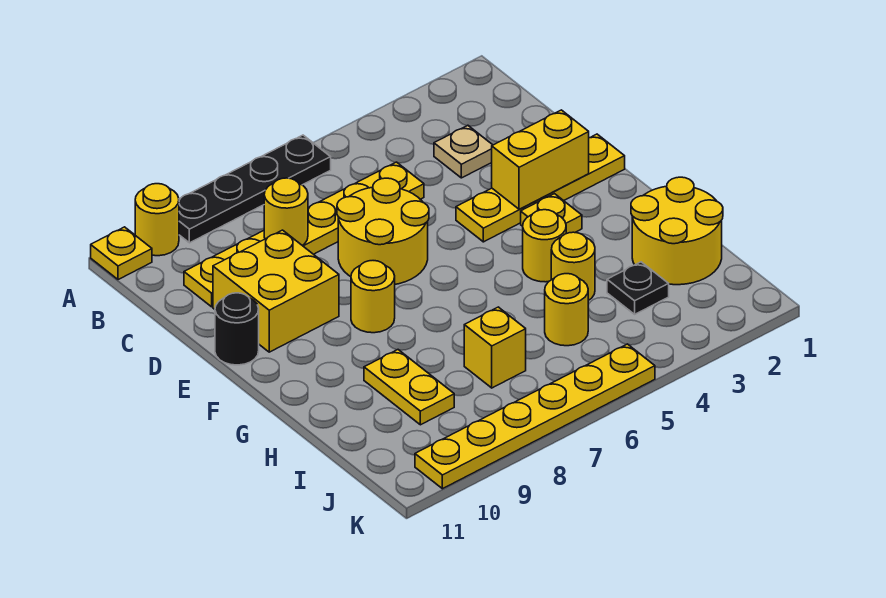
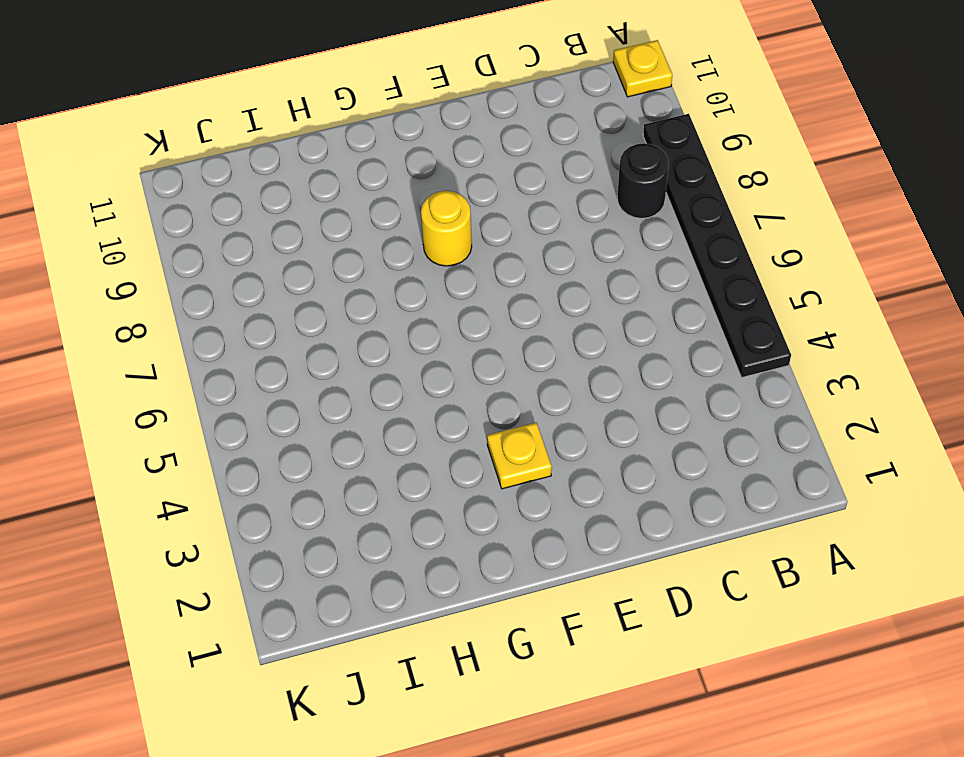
black plate A4:A9 level 1 -> black plate A6:A9 level 1
black round brick B8 level 1 -> black round brick E11 level 1
none -> yellow round brick A10 level 1
none -> tan plate C3 level 1
none -> yellow plate C5:C10 level 1

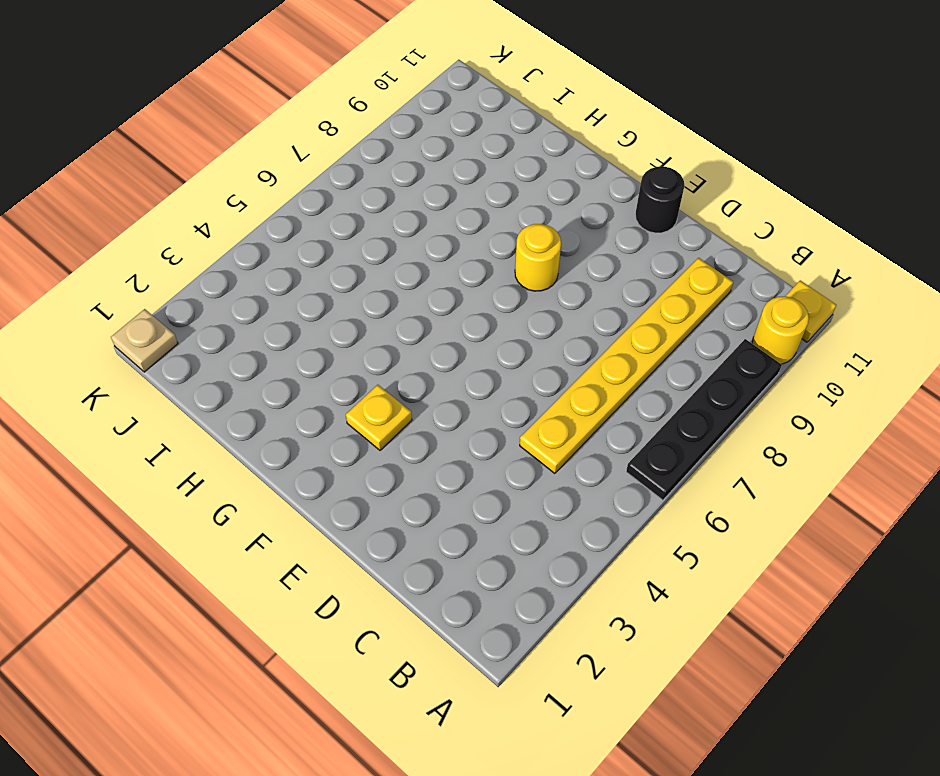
tan plate K1 level 1 -> tan plate C3 level 1
none -> yellow round brick D6:E7 level 1
none -> yellow brick D9:E10 level 1
none -> yellow plate E1:E4 level 1

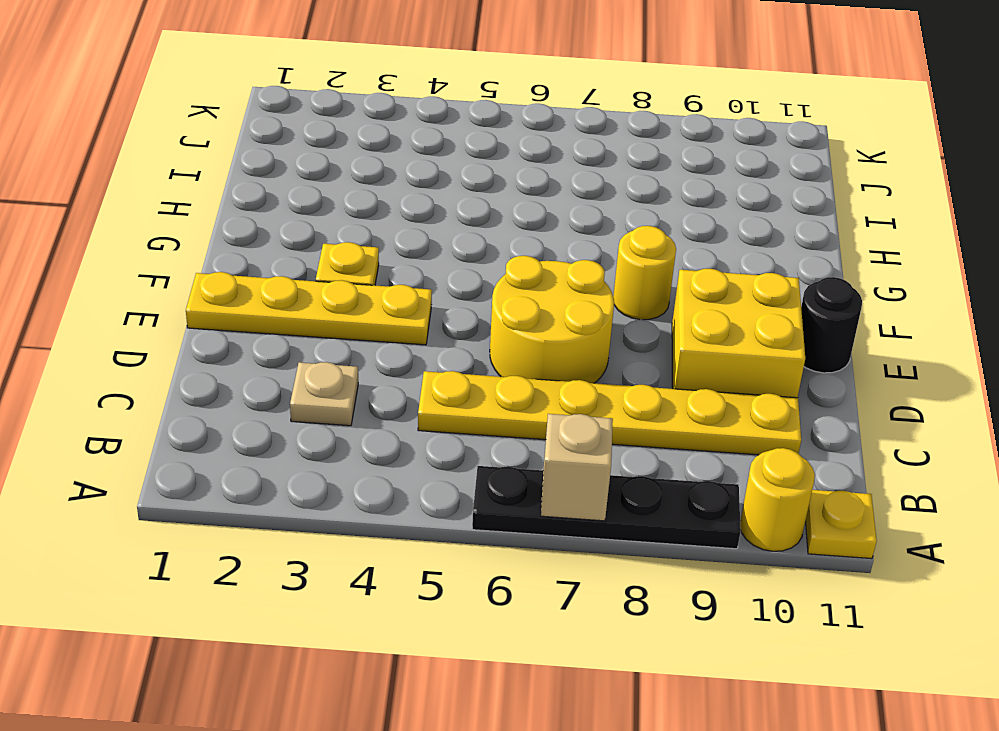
tan brick A7 level 2 -> none
none -> yellow round brick G4 level 1
none -> yellow round brick H1:I2 level 1
none -> yellow round brick H4 level 1

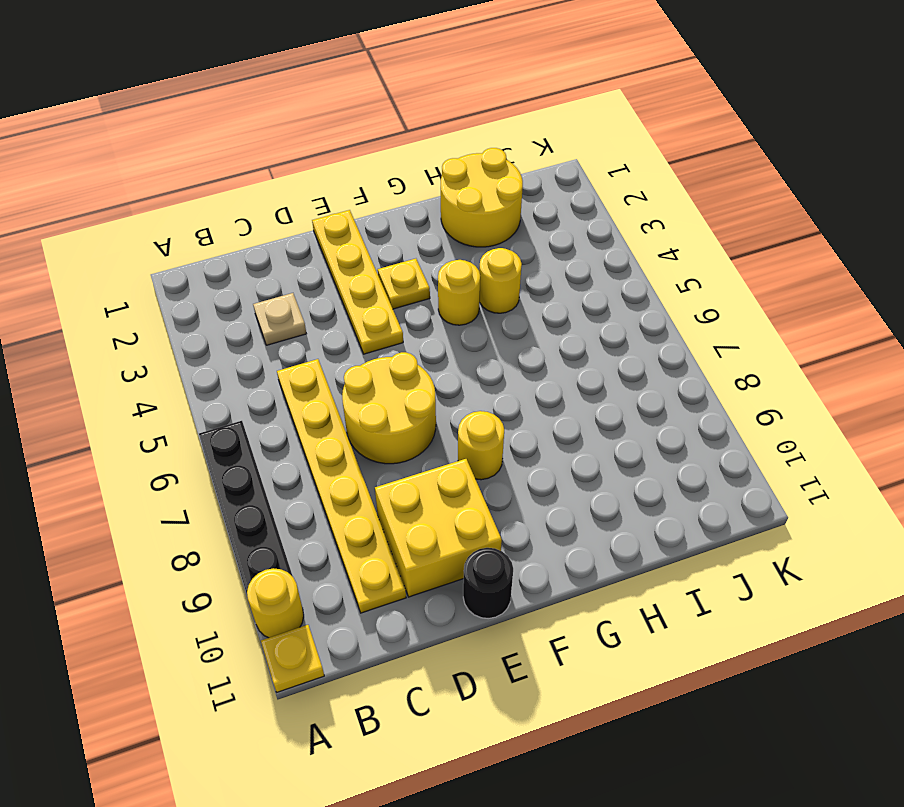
none -> yellow plate H9:I9 level 1
none -> black plate I3 level 1
none -> yellow round brick I5 level 1

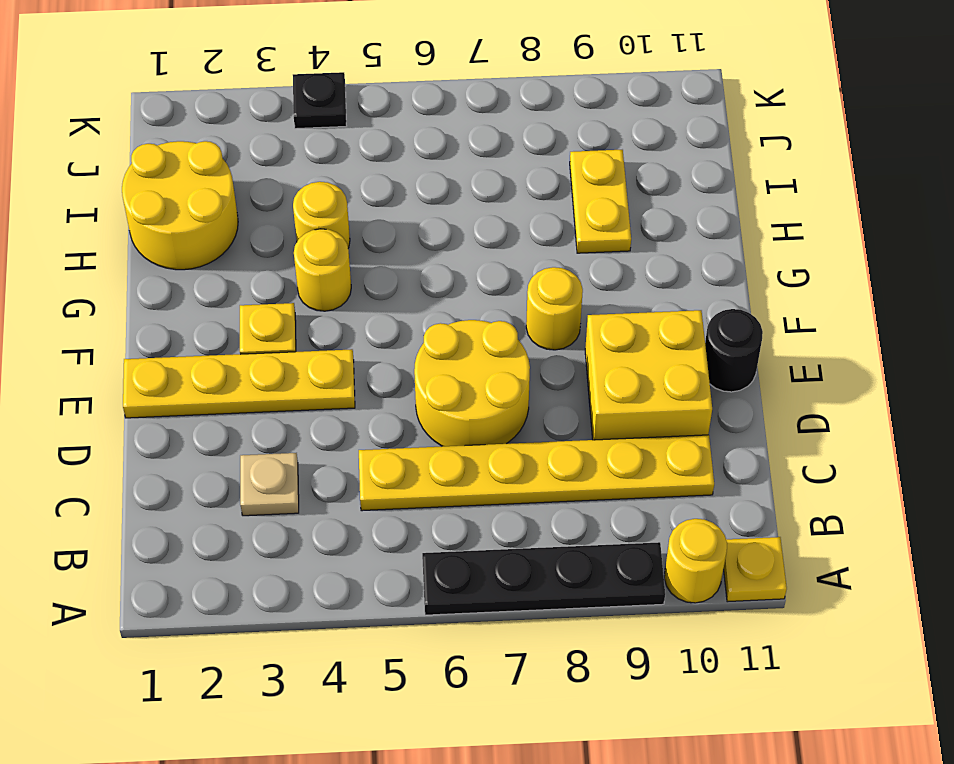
black plate K4 level 1 -> black plate I3 level 1
none -> yellow round brick I5 level 1
none -> yellow brick I7 level 1
none -> yellow plate K5:K10 level 1

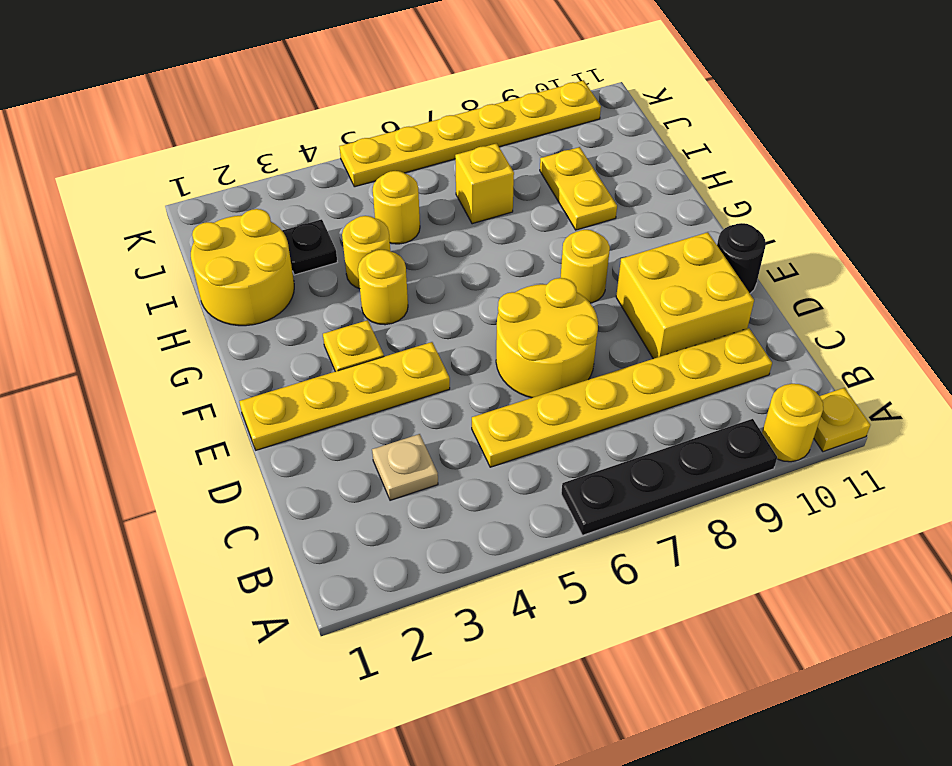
none -> yellow round brick C8 level 2
none -> yellow brick E2:E3 level 2

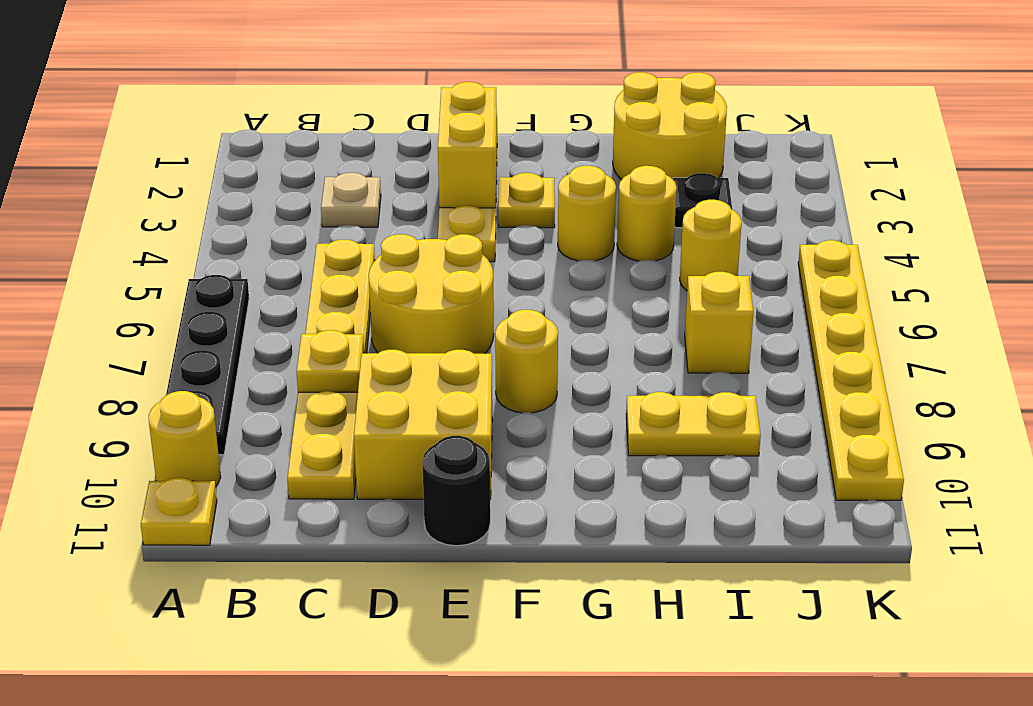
yellow plate C8 level 2 -> yellow round brick C8 level 2

